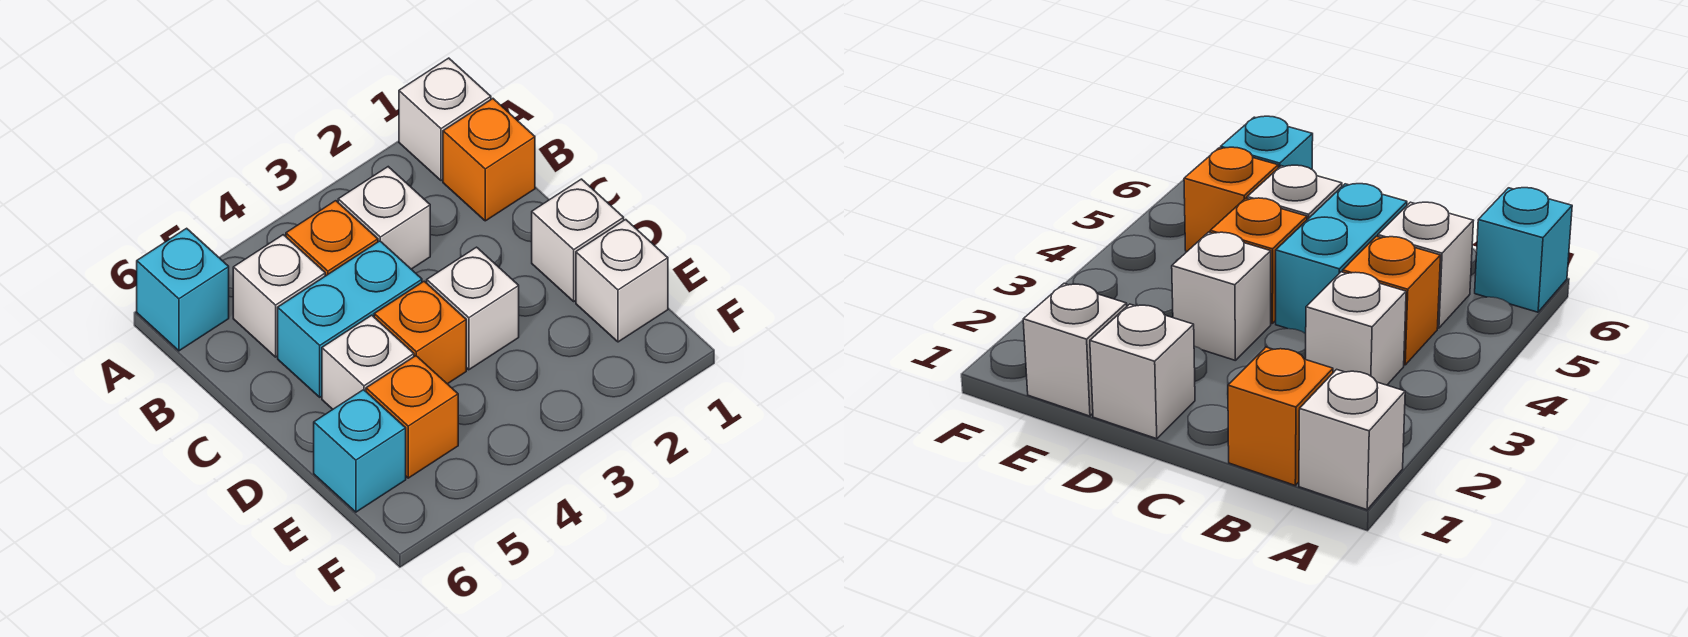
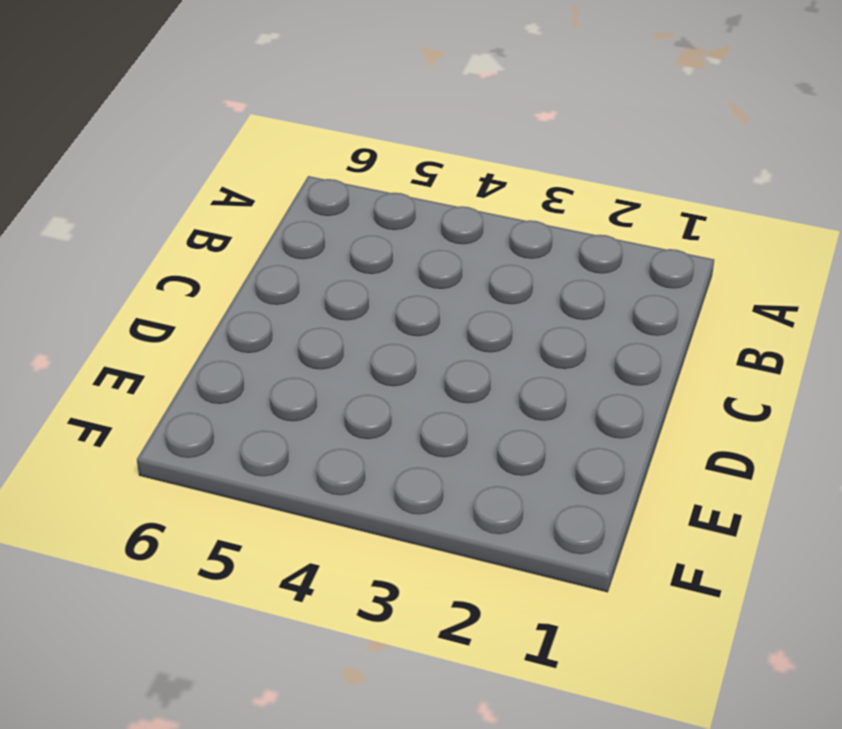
none -> white brick A1 level 1
none -> cyan brick A6 level 1
none -> orange brick B1 level 1

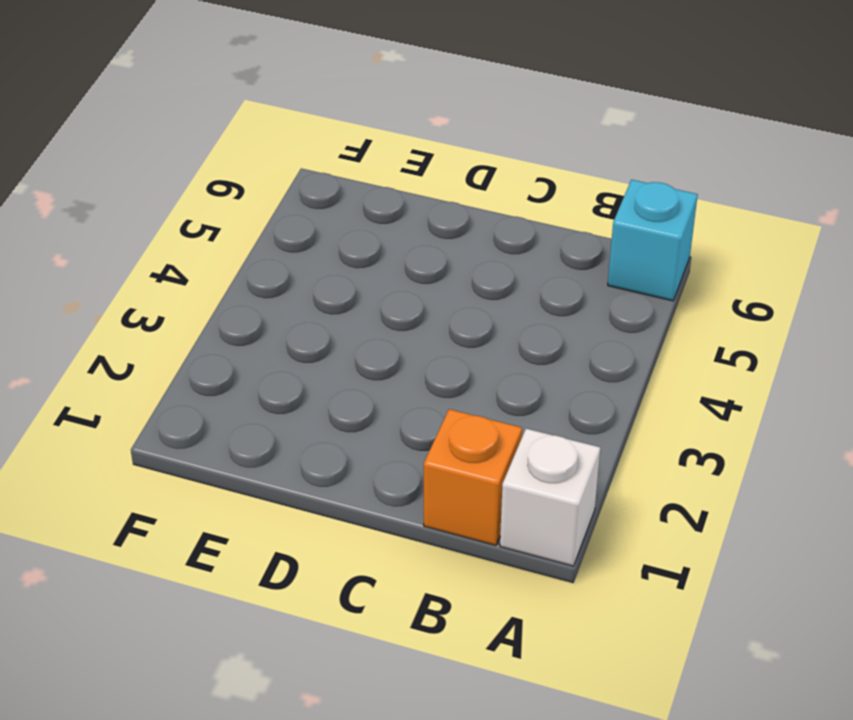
none -> white brick B3 level 1
none -> orange brick B4 level 1
none -> white brick B5 level 1

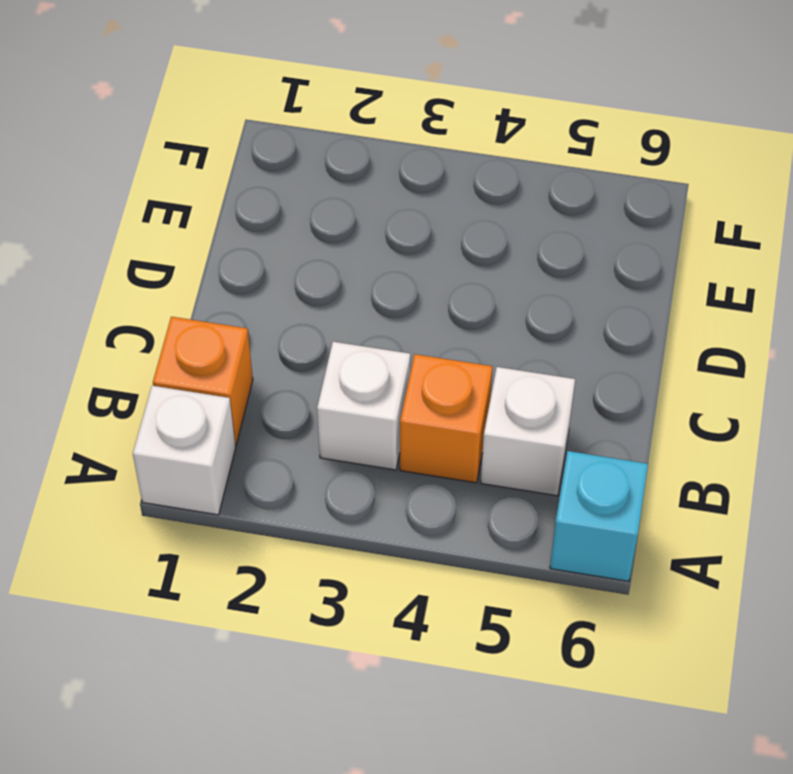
none -> cyan brick C4:C5 level 1
none -> white brick D1 level 1
none -> white brick D3 level 1

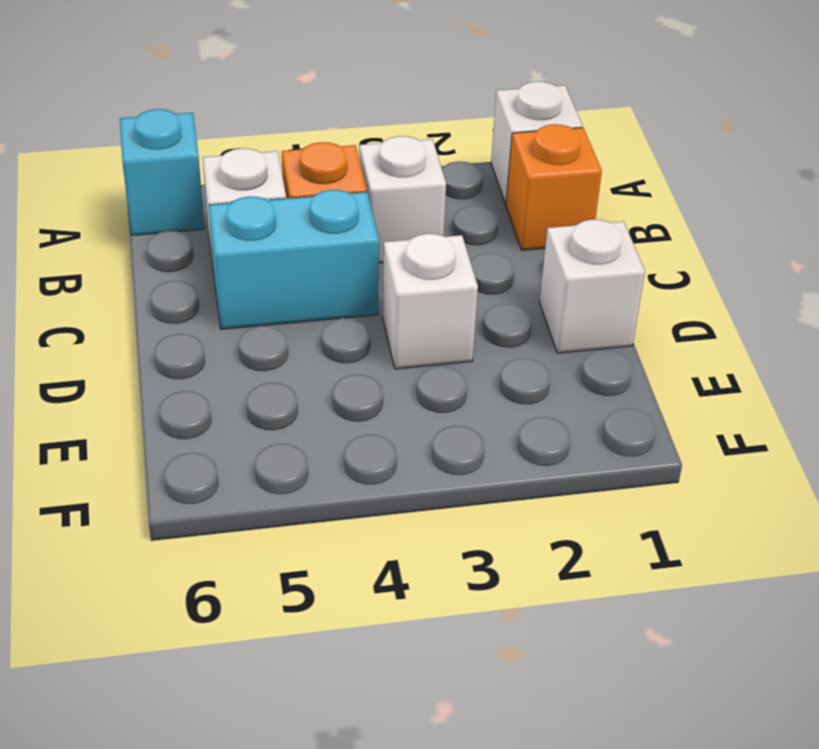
none -> orange brick D4 level 1
none -> white brick D5 level 1
none -> white brick E1 level 1

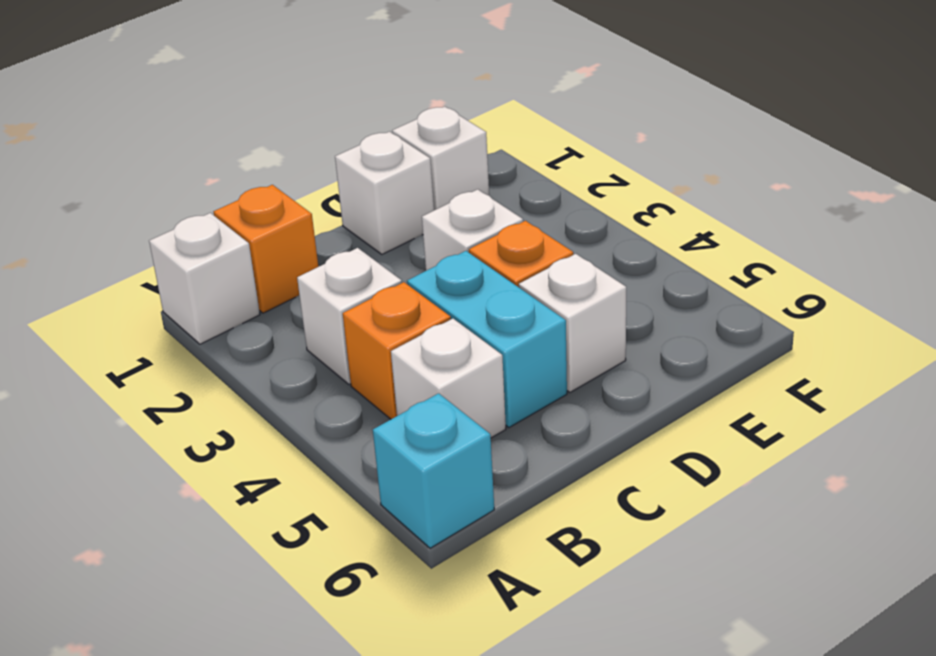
none -> orange brick E5 level 1
none -> cyan brick E6 level 1

